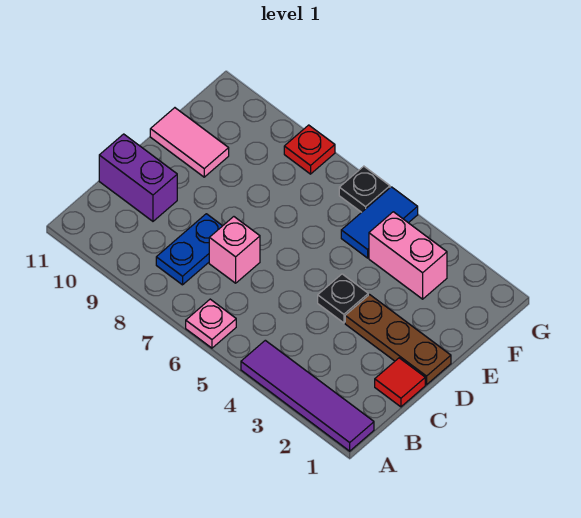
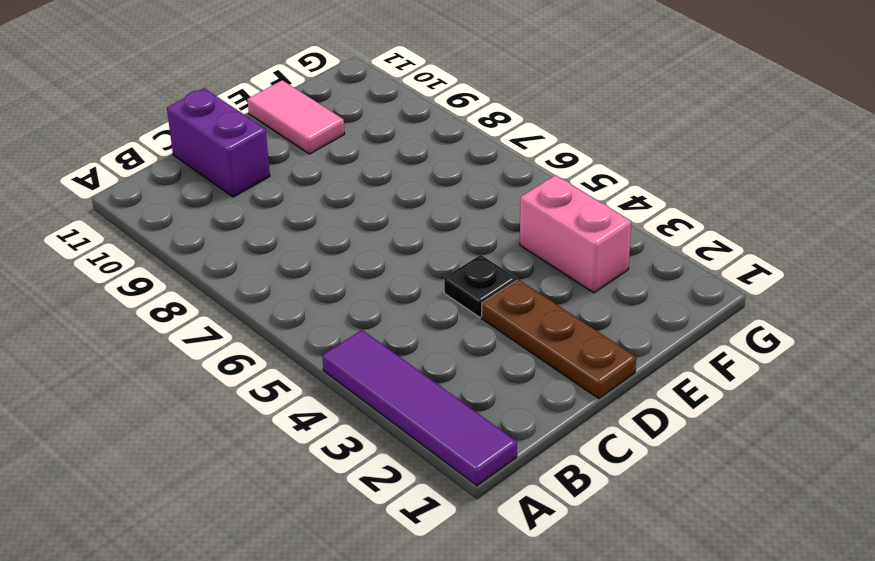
none -> pink plate A6 level 1
none -> blue plate B8:C8 level 1
none -> red tile C1 level 1

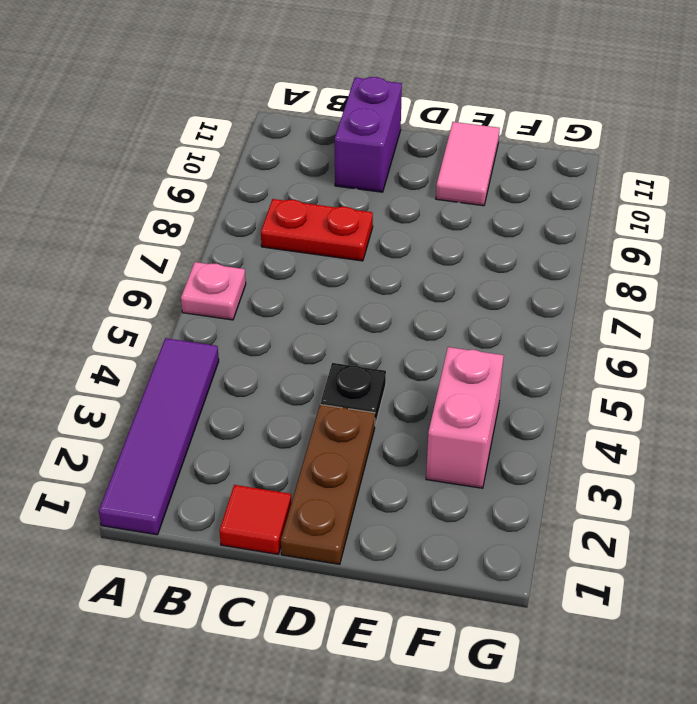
red plate B8:C8 level 1 -> blue plate B8:C8 level 1
none -> pink brick C7 level 1
none -> blue tile F5:G5 level 1
none -> black plate G6 level 1

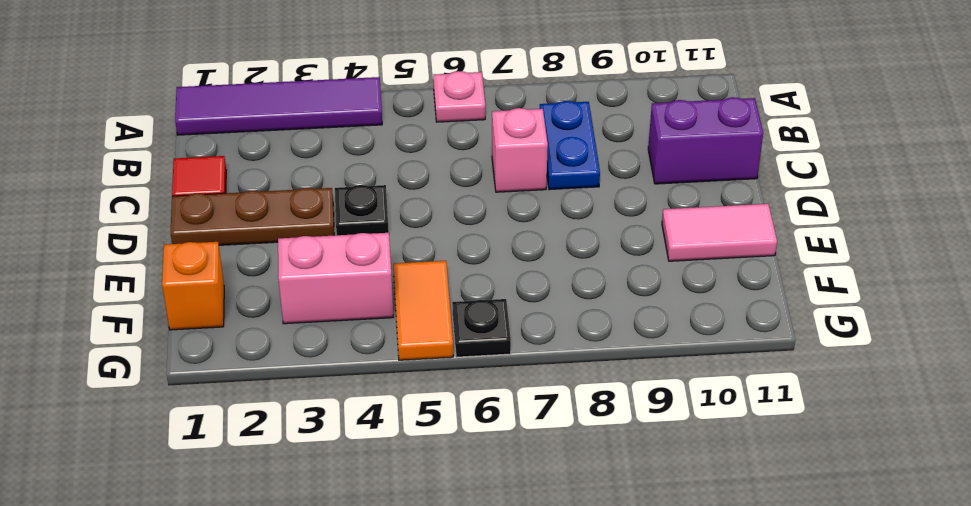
orange brick F1 level 1 -> none
orange tile F5:G5 level 1 -> blue tile F5:G5 level 1
none -> red plate G8 level 1

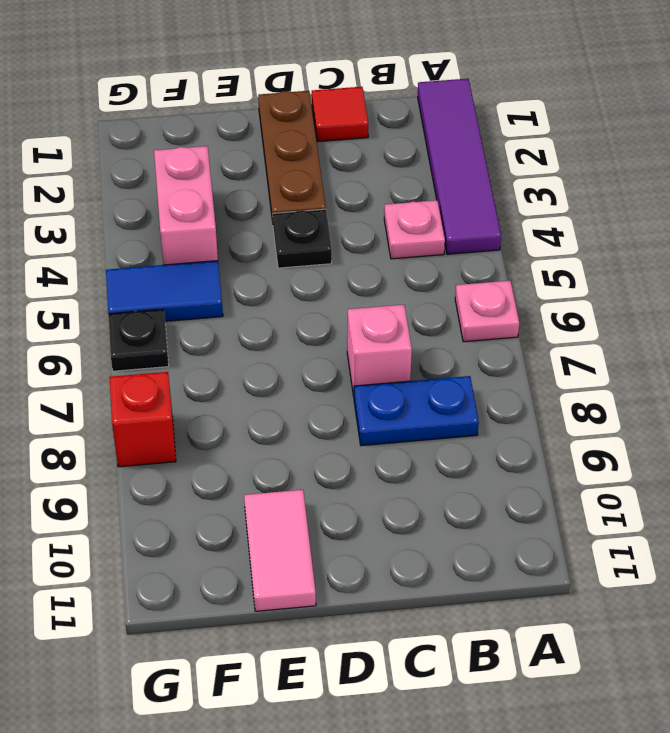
pink plate B4 level 1 -> none
red brick G8 level 1 -> red plate G8 level 1
none -> purple brick C10:C11 level 1

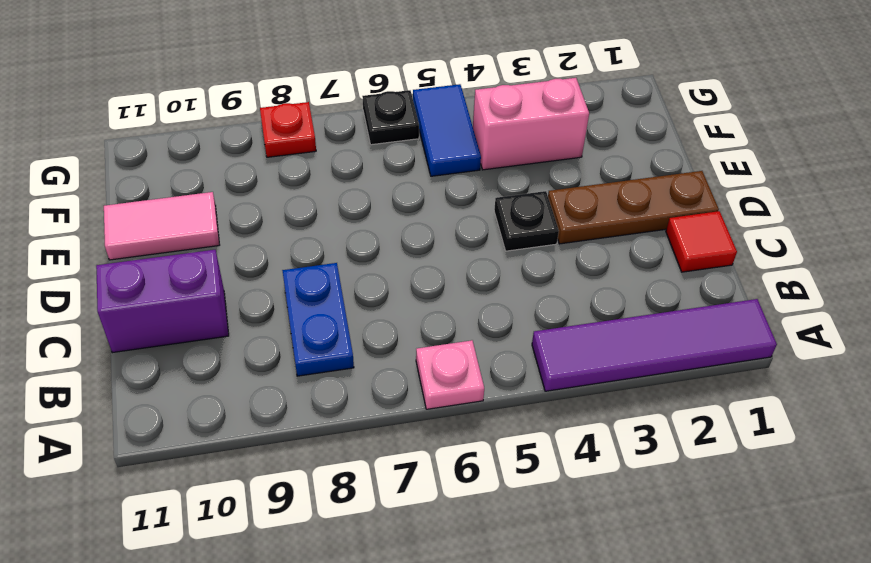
none -> pink brick C7 level 1

